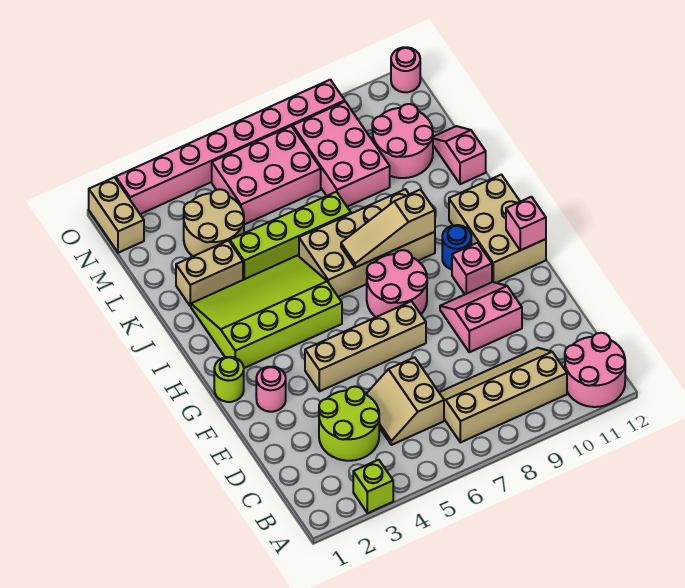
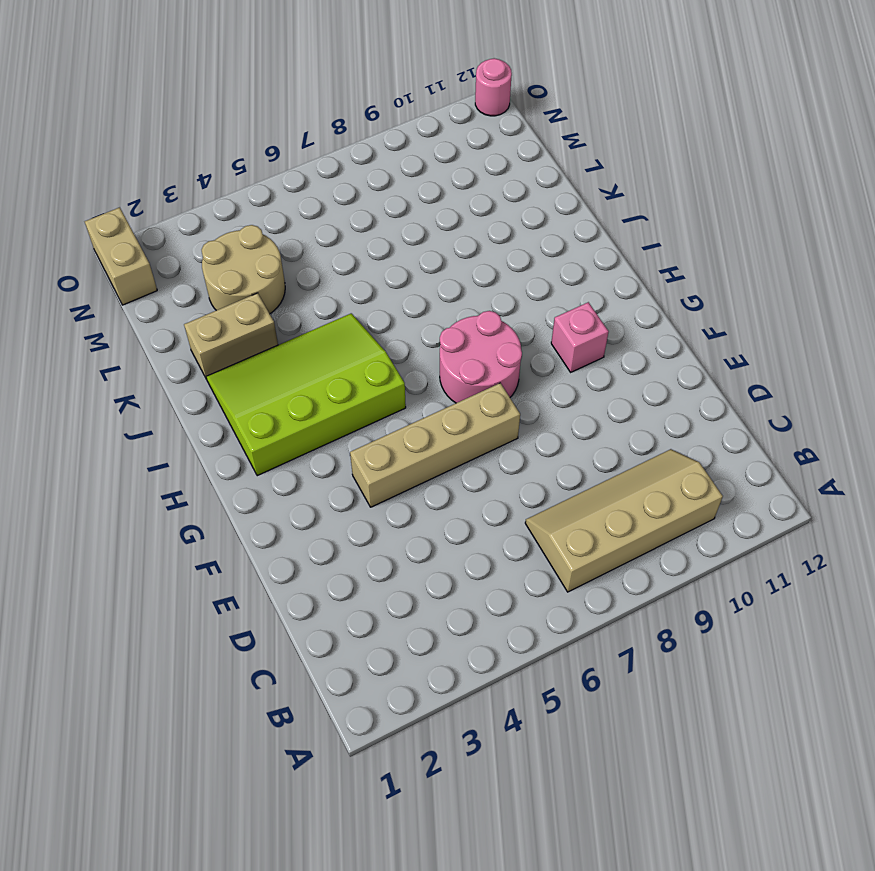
none -> lime brick A3 level 1
none -> pink round brick A11:B12 level 1
none -> lime round brick C3:D4 level 1

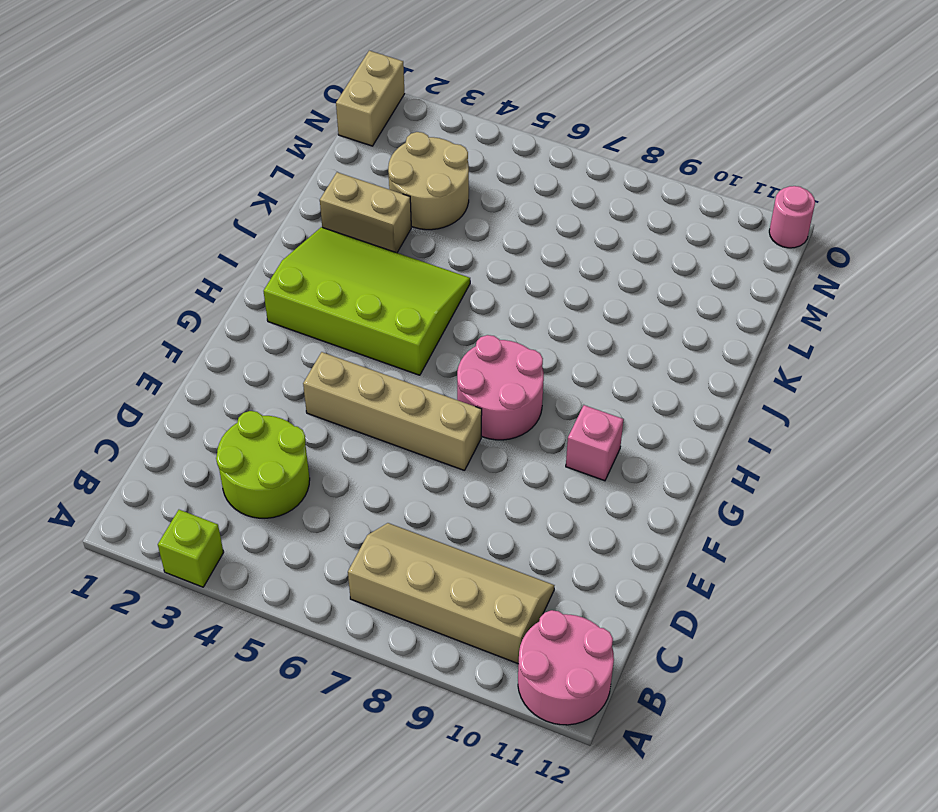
none -> tan slope C5:D6 level 1 top 6
none -> pink slope E9:F10 level 1 top E
none -> pink round brick F2 level 1

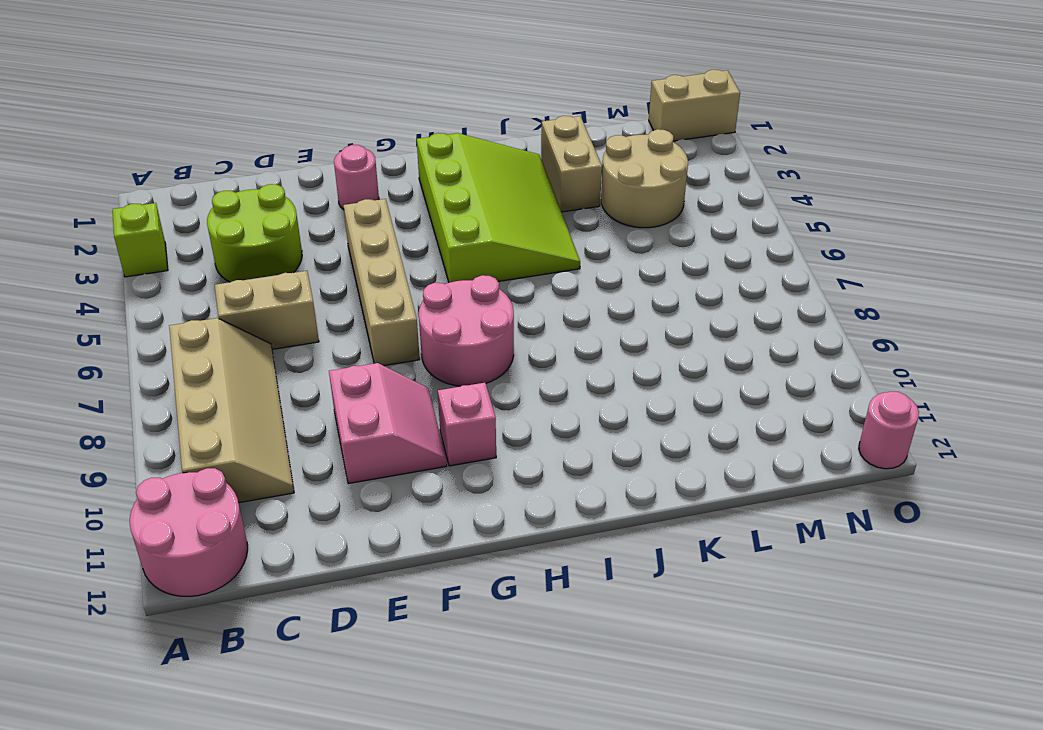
none -> lime round brick G1 level 1
none -> tan brick G11:I12 level 1
none -> blue round brick H10 level 1

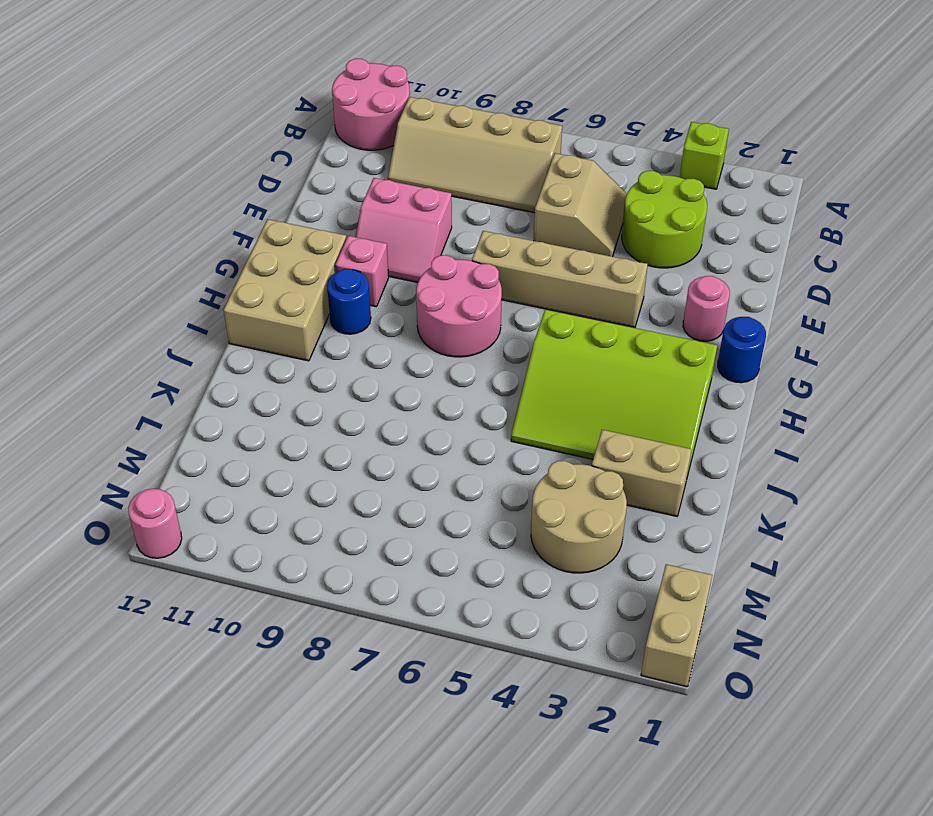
blue round brick G1 level 1 -> lime round brick G1 level 1
none -> tan brick I6:J9 level 1
none -> lime brick K4:K7 level 1
none -> pink slope K12:L12 level 1 top K

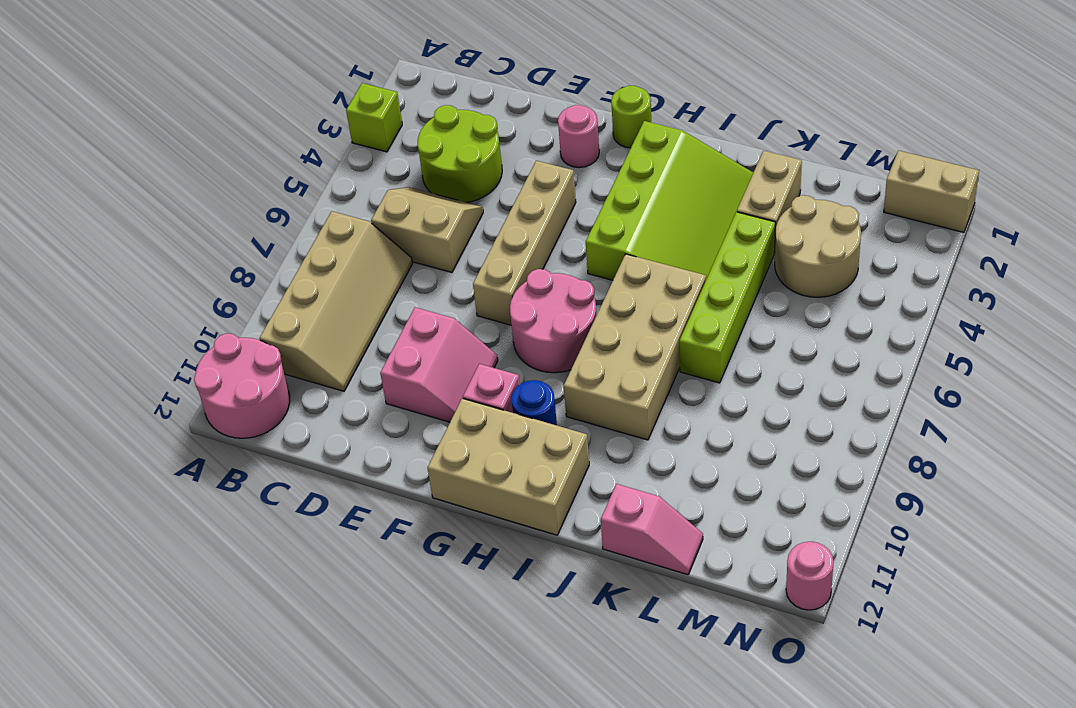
none -> pink brick L8:N9 level 1
none -> pink round brick L10:M11 level 1
none -> pink brick M5:N7 level 1

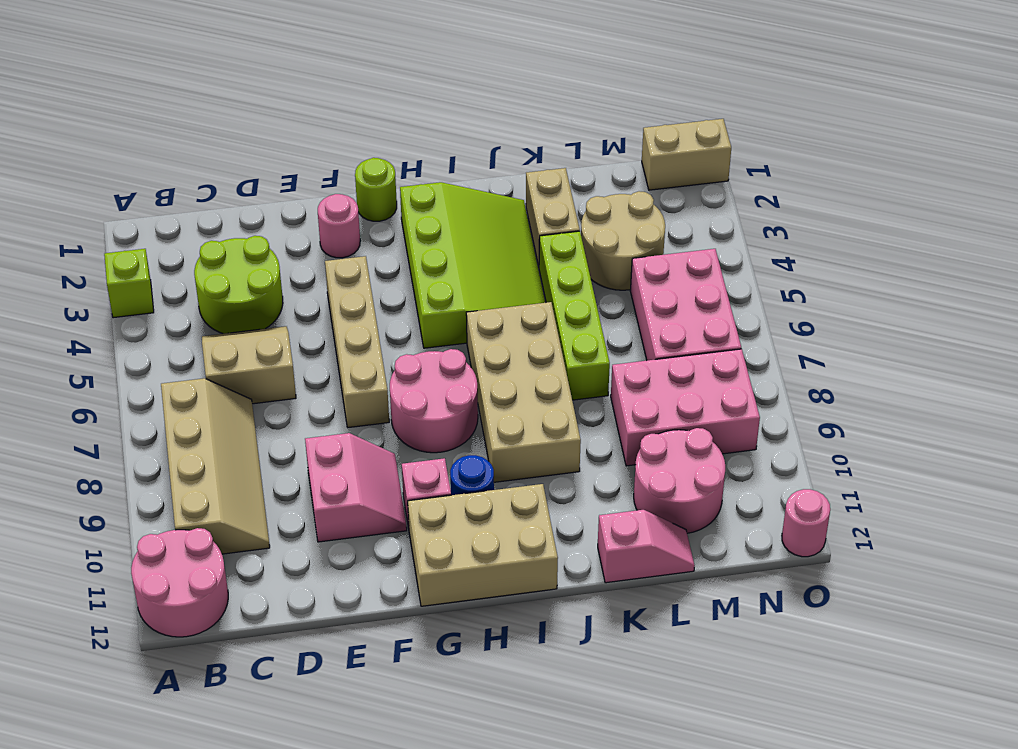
none -> pink brick O2:O9 level 1
none -> pink brick G12 level 2
none -> tan slope I7:I9 level 2 top 9

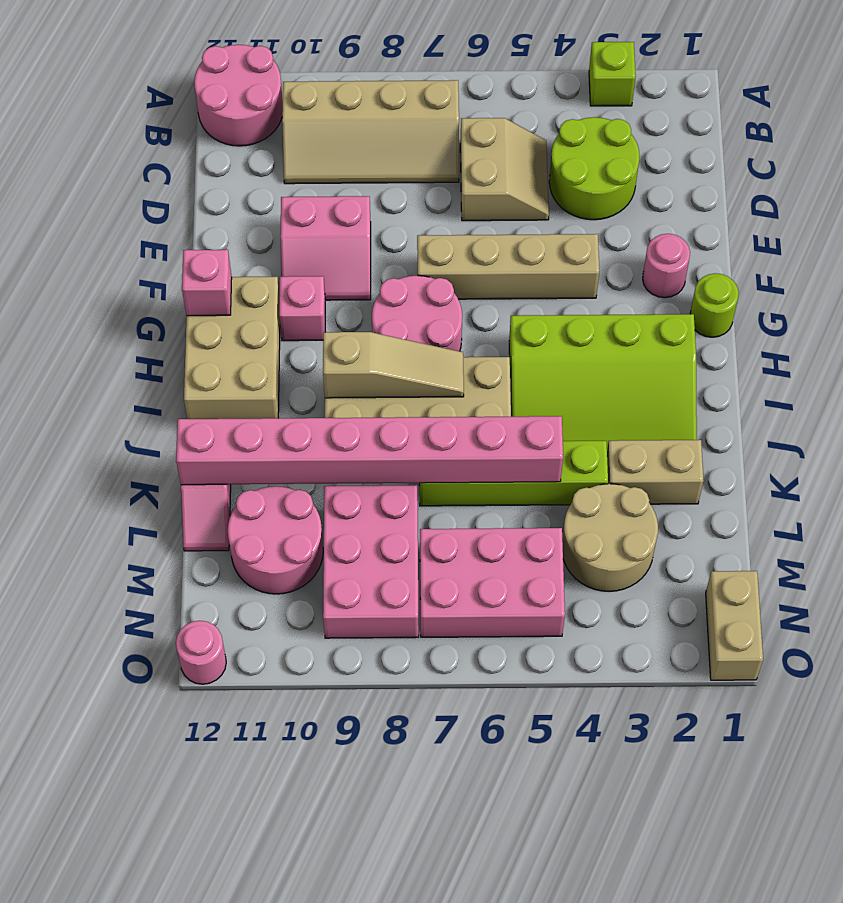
pink brick K5:K12 level 2 -> pink brick O2:O9 level 1
none -> blue round brick H10 level 1

